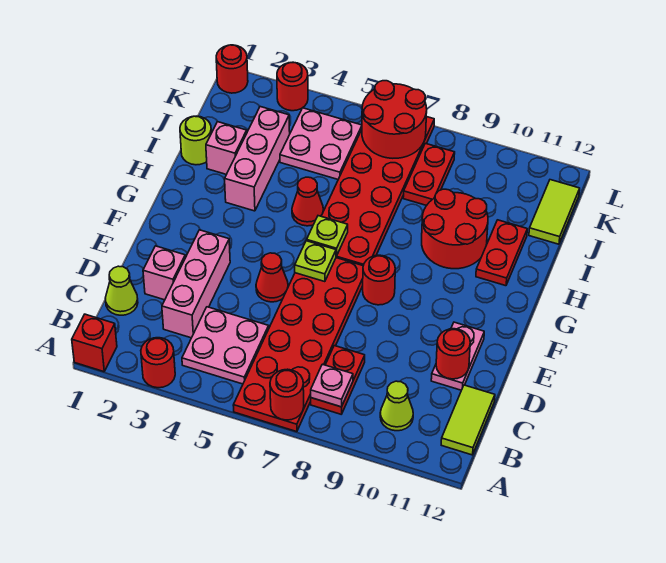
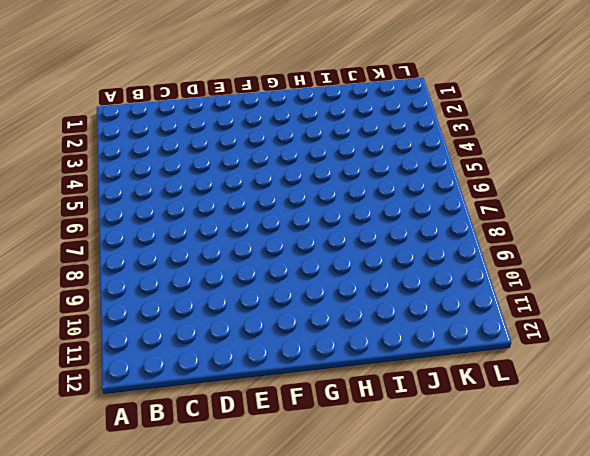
none -> red brick A1 level 1
none -> red round brick A3 level 1
none -> red plate A6:F7 level 1
none -> pink plate B4:C5 level 1

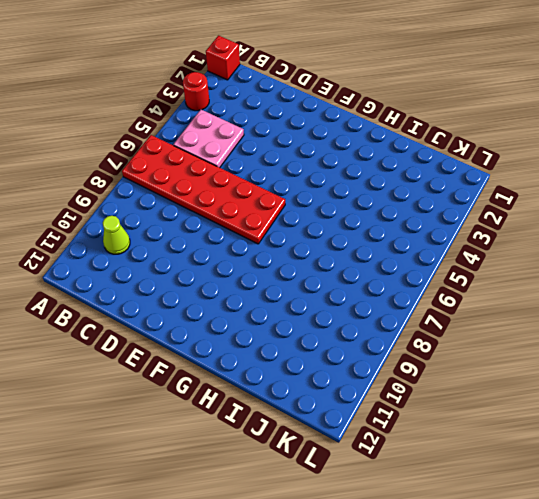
none -> red plate B8:C8 level 1
none -> lime tile B12:C12 level 1
none -> lime cone C1 level 1
none -> pink brick C3:E3 level 1

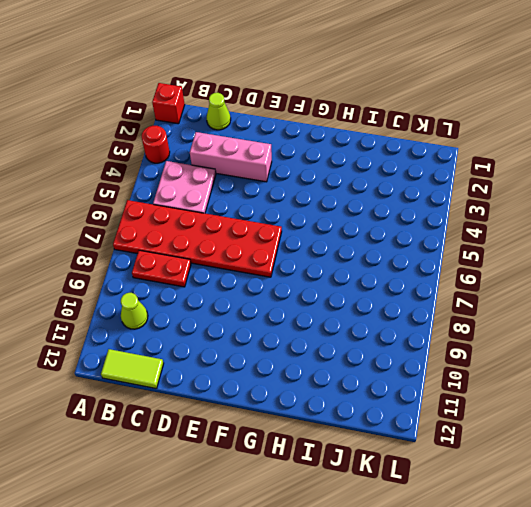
none -> pink brick D2 level 1
none -> pink plate D11:E11 level 1
none -> red cone E5 level 1
none -> red round brick F8 level 1

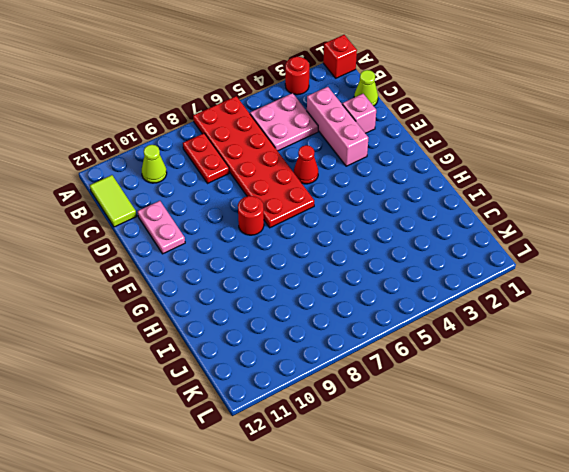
none -> red plate G6:L7 level 1
none -> pink brick H3:J3 level 1
none -> red cone H5 level 1
none -> red round brick H9:I10 level 1

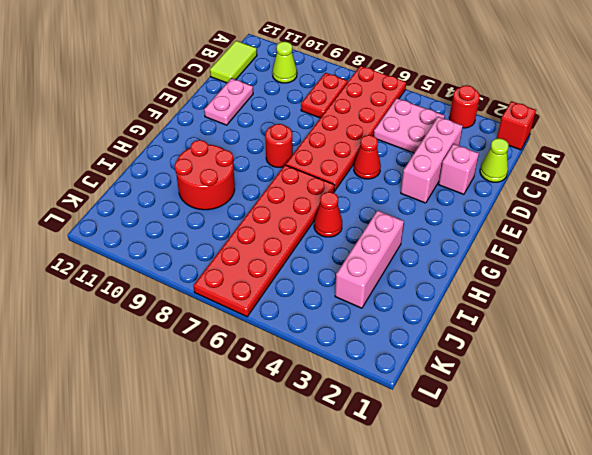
none -> red plate H11:I11 level 1
none -> lime round brick I1 level 1
none -> pink brick I2 level 1
none -> pink plate J4:K5 level 1

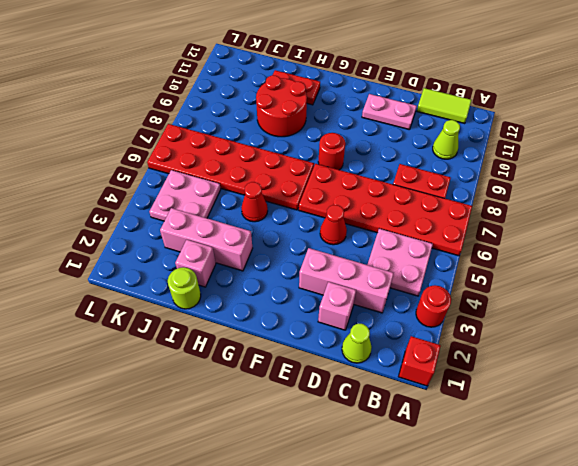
none -> red plate J8:K8 level 1
none -> lime tile J12:K12 level 1
none -> red round brick L1 level 1
none -> red round brick L3 level 1

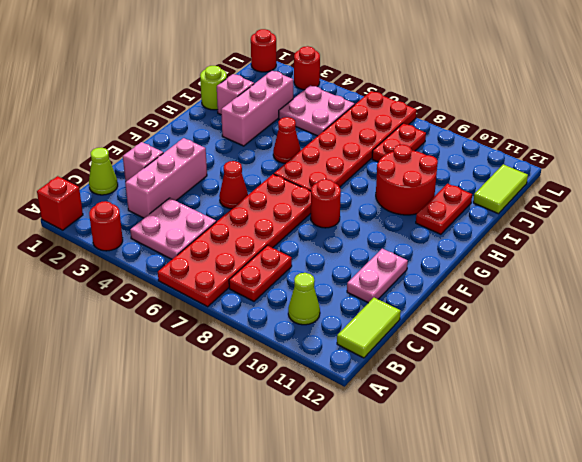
none -> red round brick A7 level 2
none -> pink plate B8 level 2
none -> red round brick D11 level 2
none -> lime plate F6 level 2

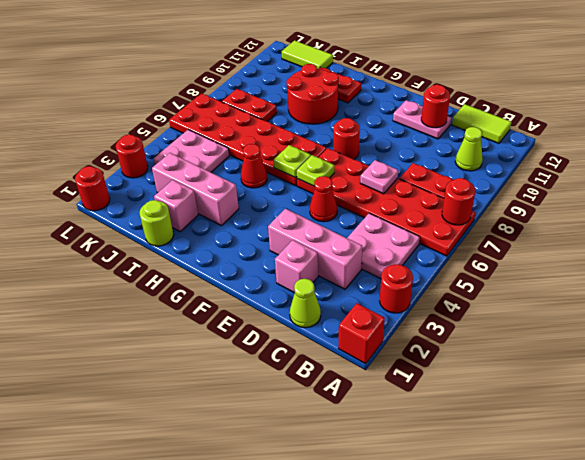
pink plate D7 level 2 -> pink plate B8 level 2
none -> red round brick K6:L7 level 2

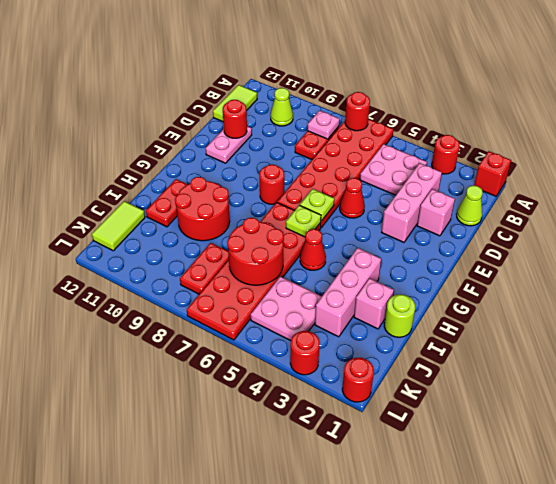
red round brick I6:J7 level 2 -> red round brick K6:L7 level 2

